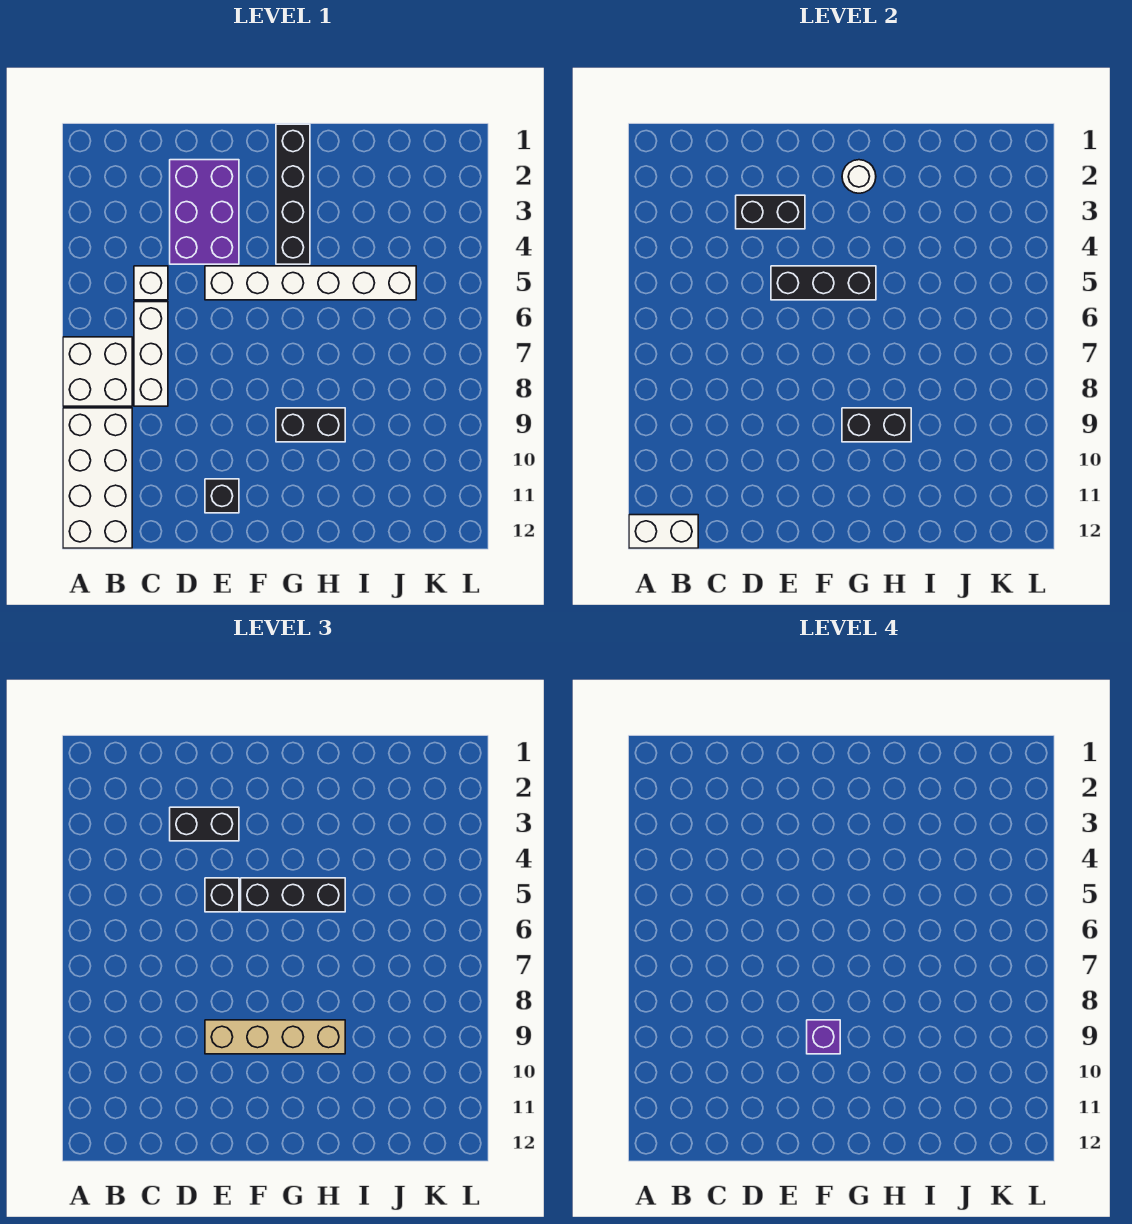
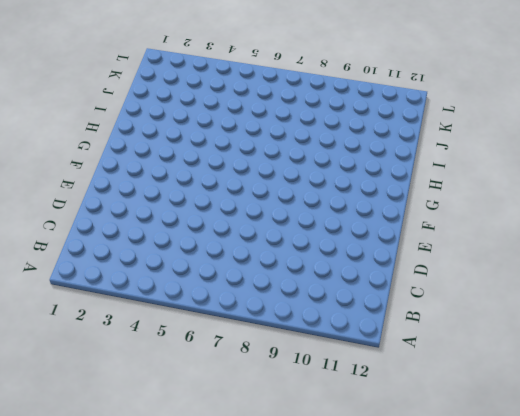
none -> white brick A7:B8 level 1
none -> white brick A9:B12 level 1
none -> white brick C5 level 1

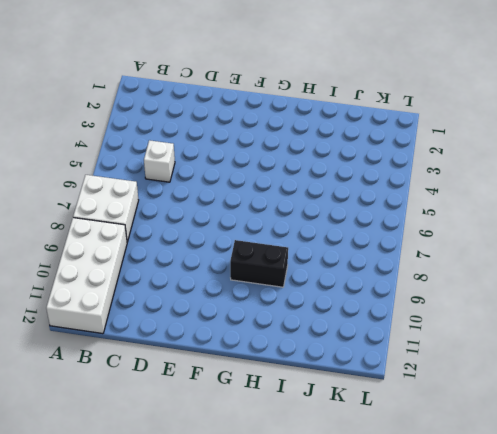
none -> white brick C6:C8 level 1
none -> purple brick D2:E4 level 1
none -> white brick E5:J5 level 1

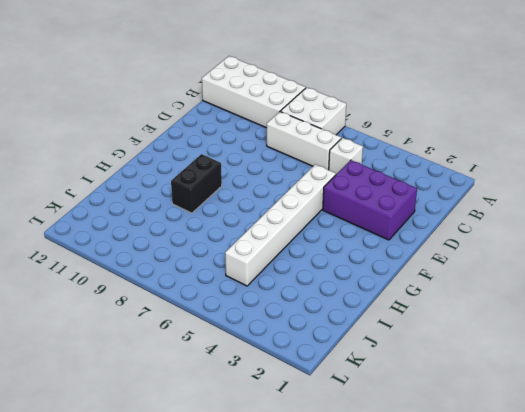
none -> black brick E11 level 1
none -> black brick G1:G4 level 1
none -> white brick A12:B12 level 2

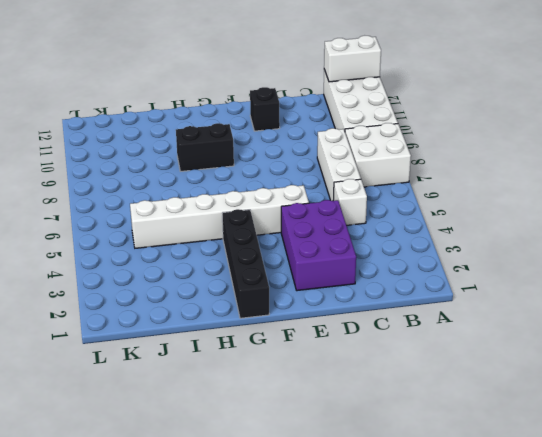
none -> black brick D3:E3 level 2
none -> black brick E5:G5 level 2
none -> white round brick G2 level 2

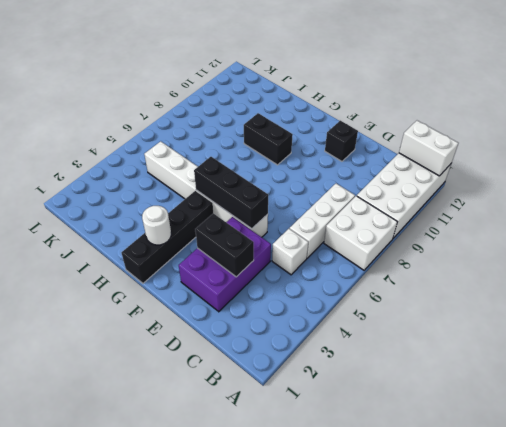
none -> black brick G9:H9 level 2
none -> black brick D3:E3 level 3
none -> black brick E5 level 3

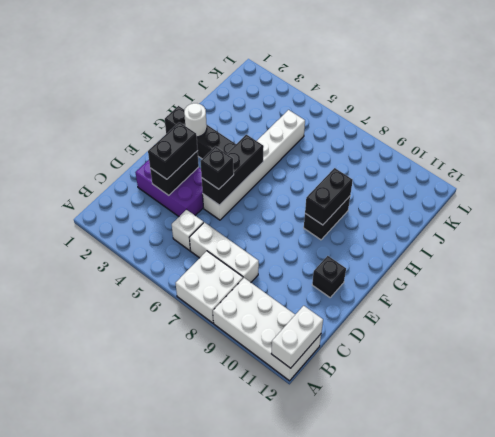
none -> tan brick E9:H9 level 3
none -> black brick F5:H5 level 3
none -> purple brick F9 level 4

